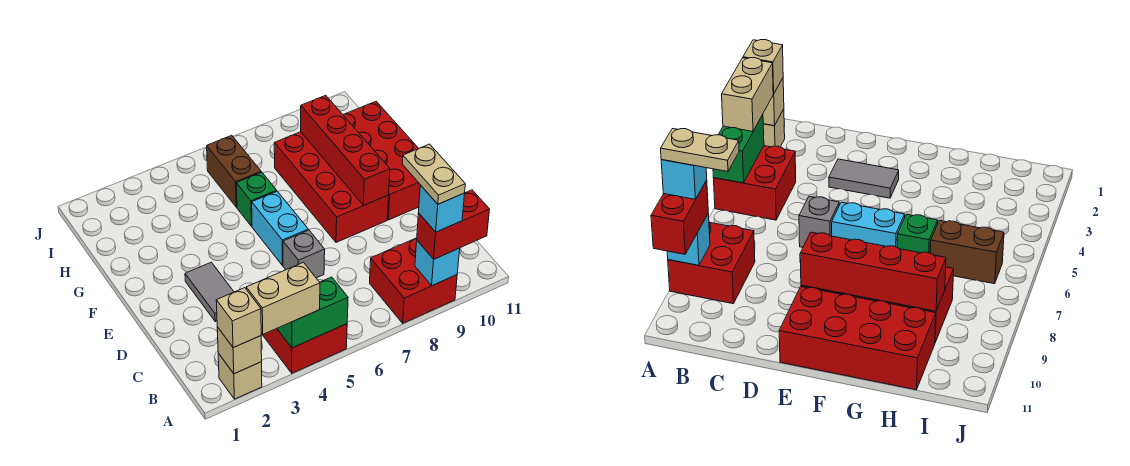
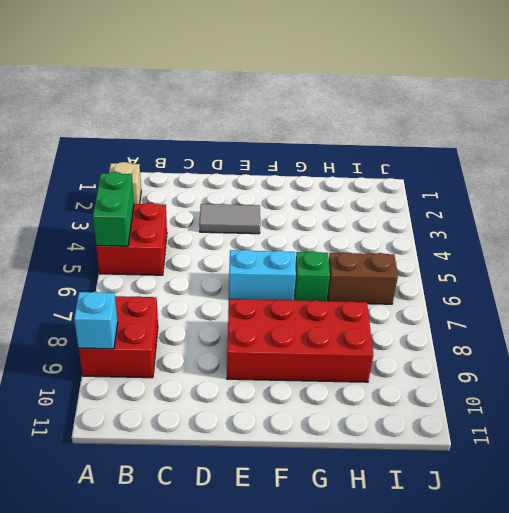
none -> grey brick D6 level 1
none -> red brick E10:H11 level 1
none -> tan brick A2 level 2

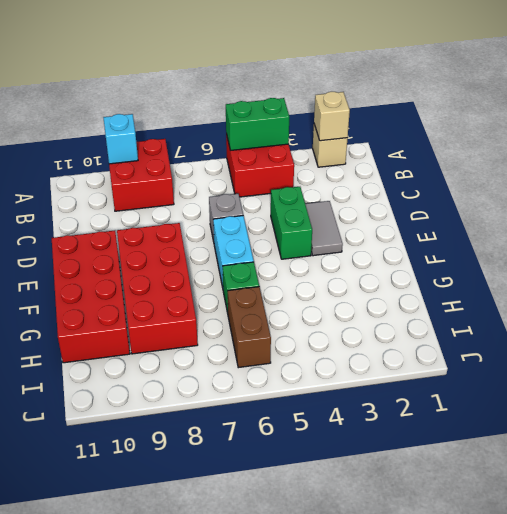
green brick D4:E4 level 1 -> none
none -> red brick E9:H9 level 2
none -> tan brick A2 level 3
none -> tan brick A3:A4 level 3

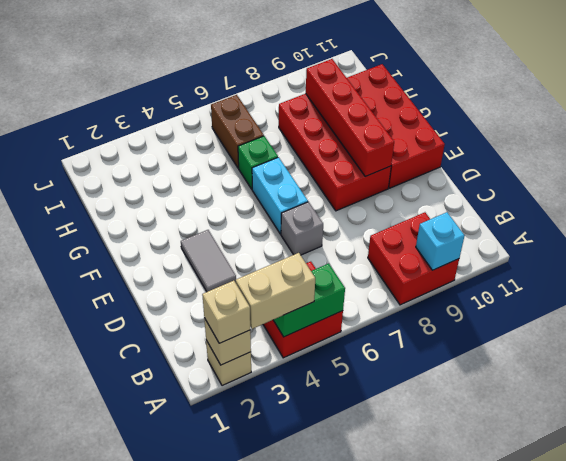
none -> red brick A9:A10 level 3
none -> cyan brick A9 level 4
none -> tan plate A9:B9 level 5

